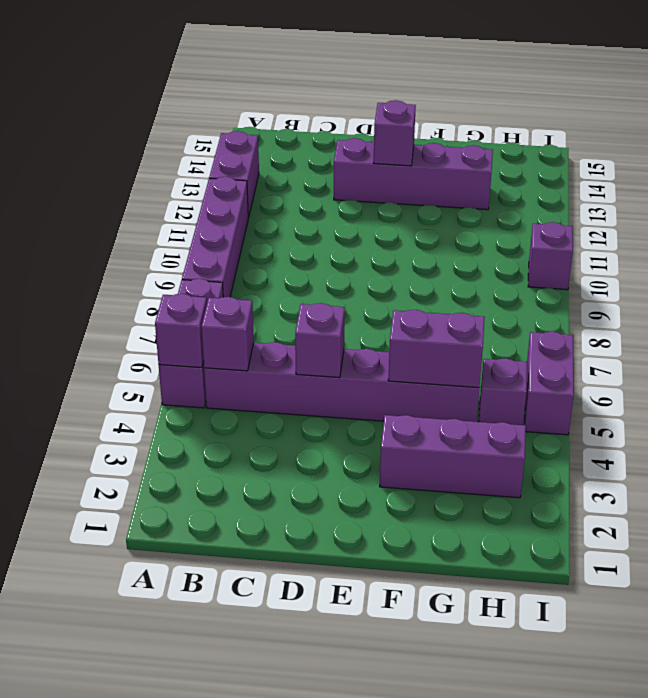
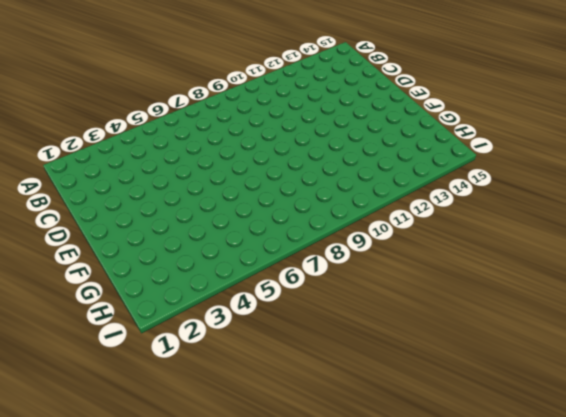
none -> purple brick A5:A7 level 1
none -> purple brick A8:A11 level 1
none -> purple brick A12:A13 level 1

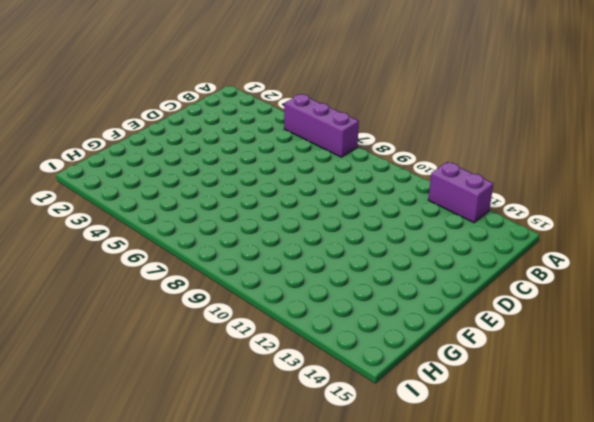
none -> purple brick A8:A11 level 1
none -> purple brick B5:G5 level 1
none -> purple brick D13:G13 level 1

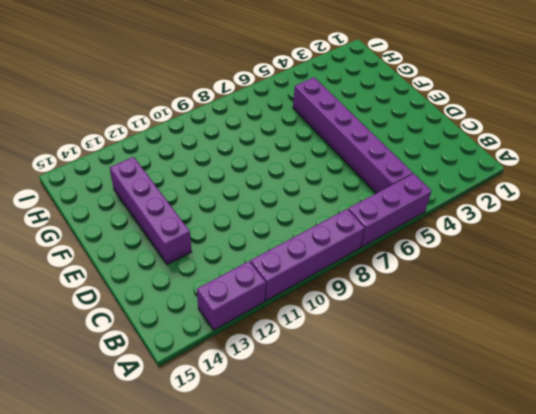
none -> purple brick F3:H3 level 1
none -> purple brick H5 level 1
none -> purple brick I5:I6 level 1

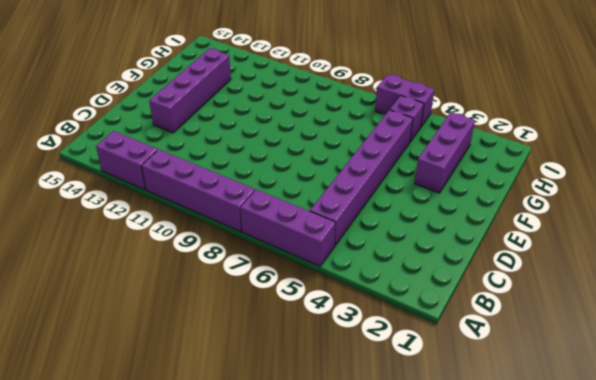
none -> purple brick I10 level 1
none -> purple brick A5 level 2
none -> purple brick B5 level 2

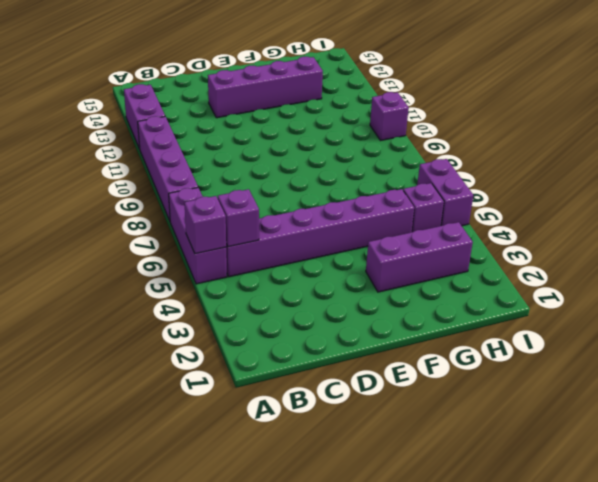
none -> purple brick D5 level 2
none -> purple brick E13 level 2
none -> purple brick F5:G5 level 2

